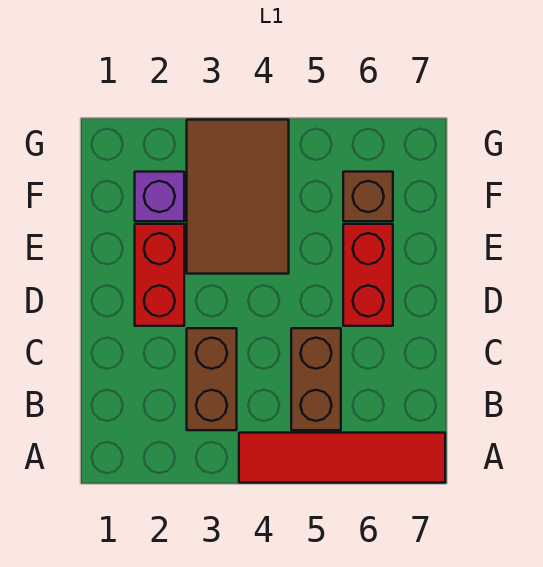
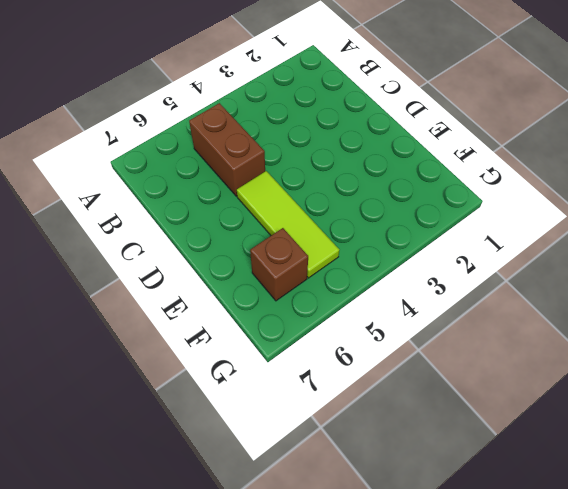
lime tile D5:F5 level 1 -> none
none -> red tile A4:A7 level 1
none -> brown brick B3:C3 level 1

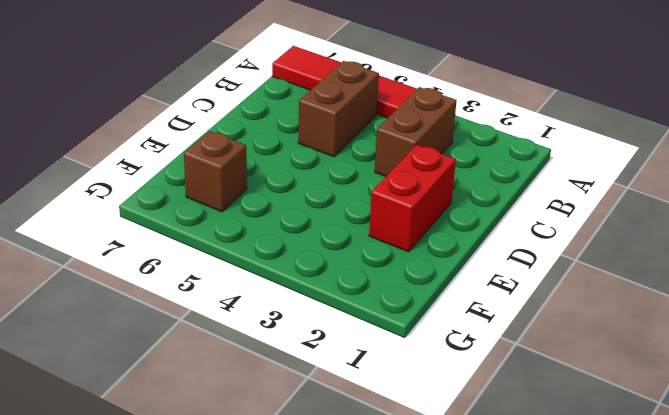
none -> red brick D6:E6 level 1
none -> brown tile E3:G4 level 1

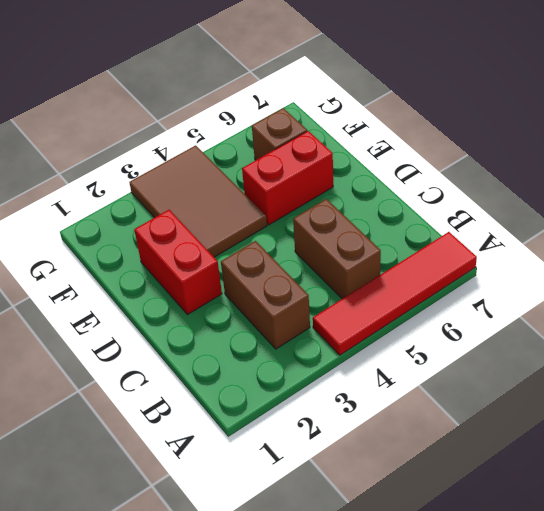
red brick E5:E6 level 1 -> red brick D6:E6 level 1
none -> purple brick F2 level 1

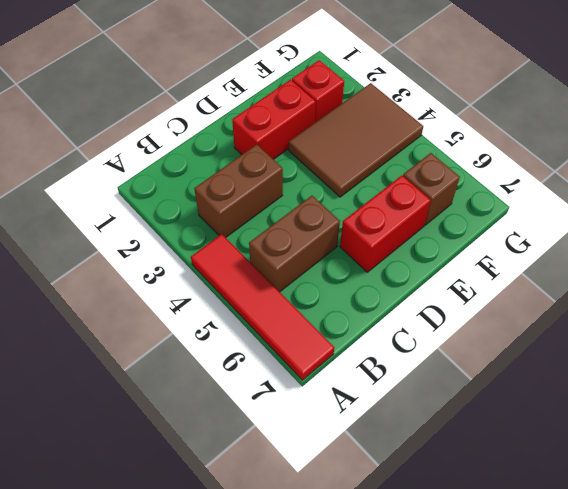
red brick F2 level 1 -> purple brick F2 level 1

